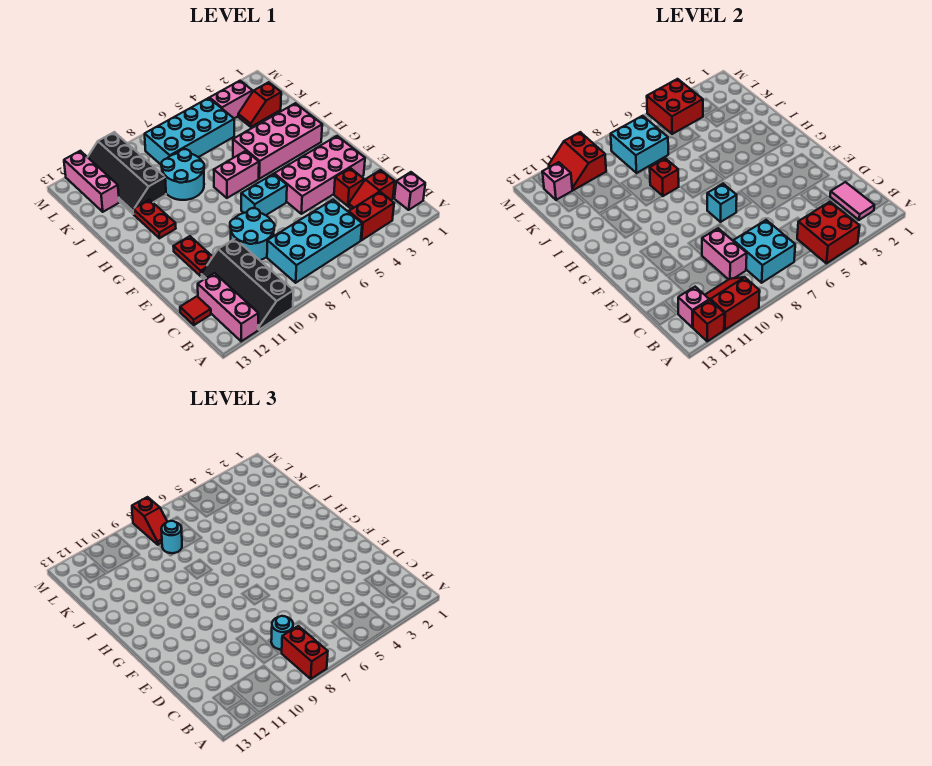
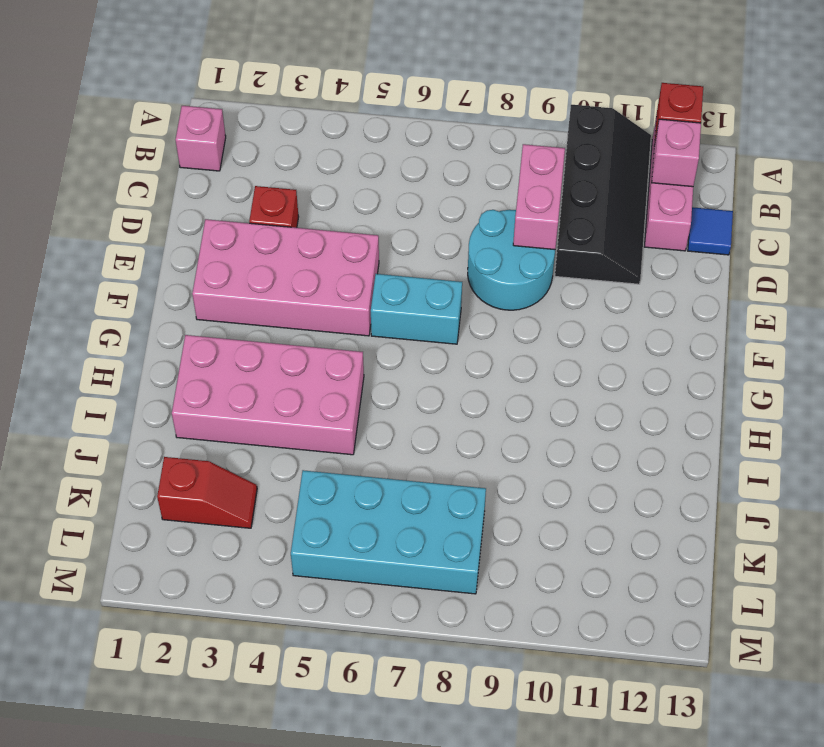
blue tile C13 level 1 -> red tile C13 level 1
none -> red brick B3:B4 level 1
none -> cyan brick B5:C8 level 1
none -> red slope C2:C3 level 1 top 2
none -> red plate E11:F11 level 1

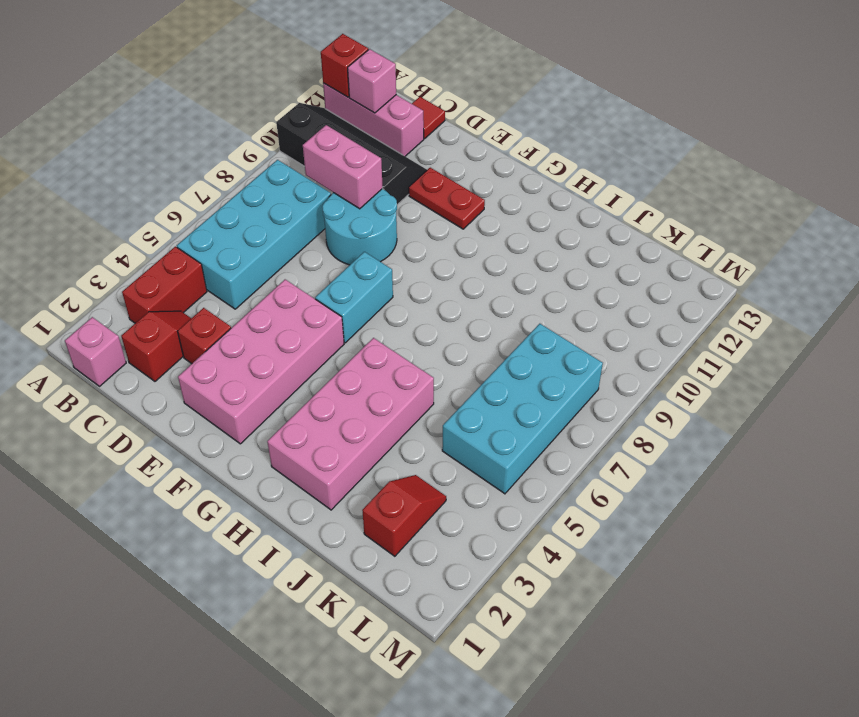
none -> pink brick H6:H7 level 1
none -> red plate H11:I11 level 1
none -> cyan round brick I8:J9 level 1
none -> black slope J10:M11 level 1 top 10

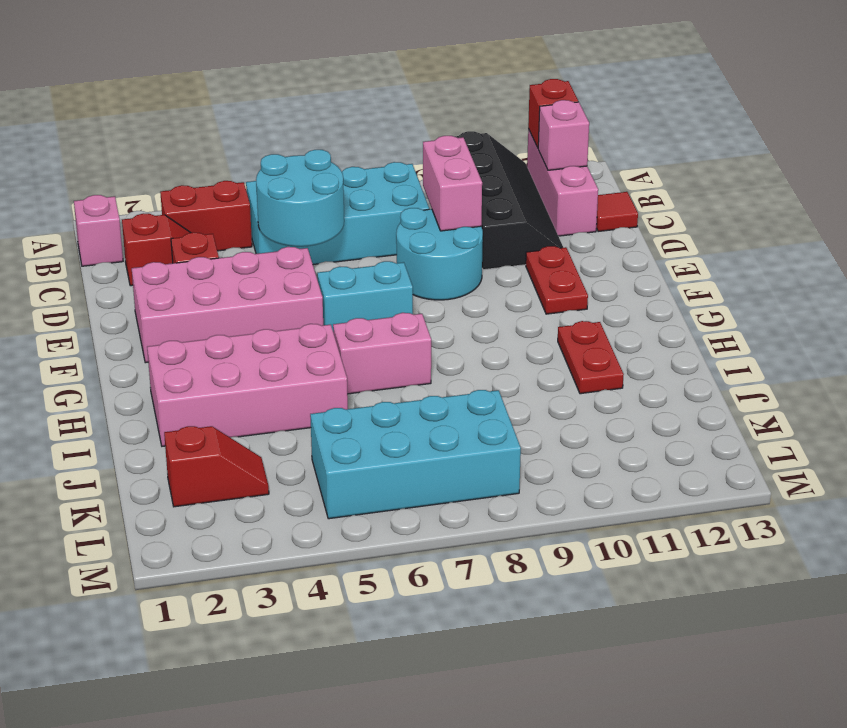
cyan round brick C5:D6 level 2 -> cyan round brick I8:J9 level 1
none -> black slope J10:M11 level 1 top 10
none -> pink brick K12:M12 level 1
none -> pink brick L3:L4 level 1
none -> red brick A4:B5 level 2

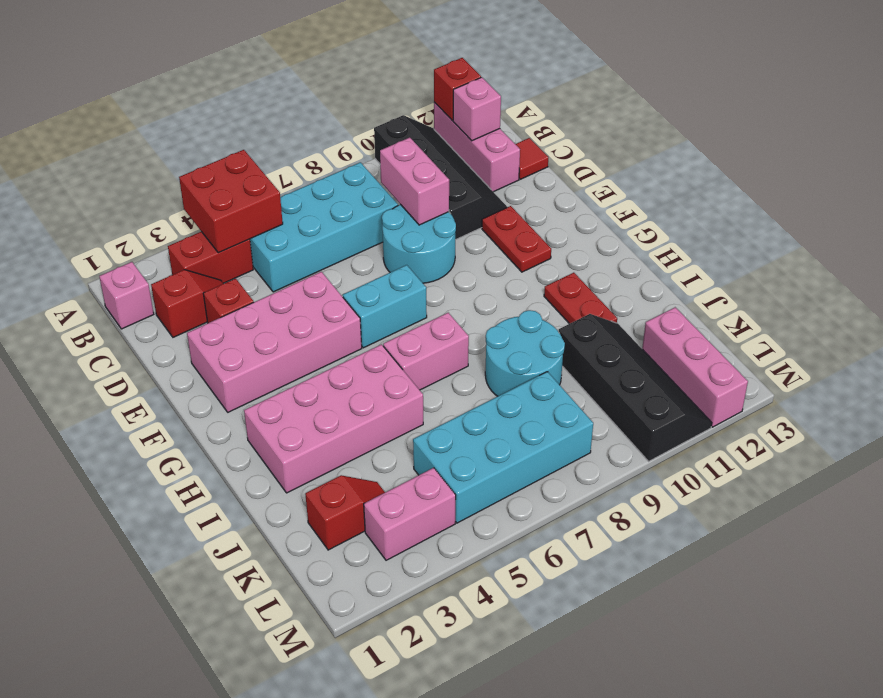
none -> red slope A10:B11 level 2 top A
none -> pink tile B2:C2 level 2
none -> cyan brick B7:C8 level 2
none -> cyan brick F7 level 2

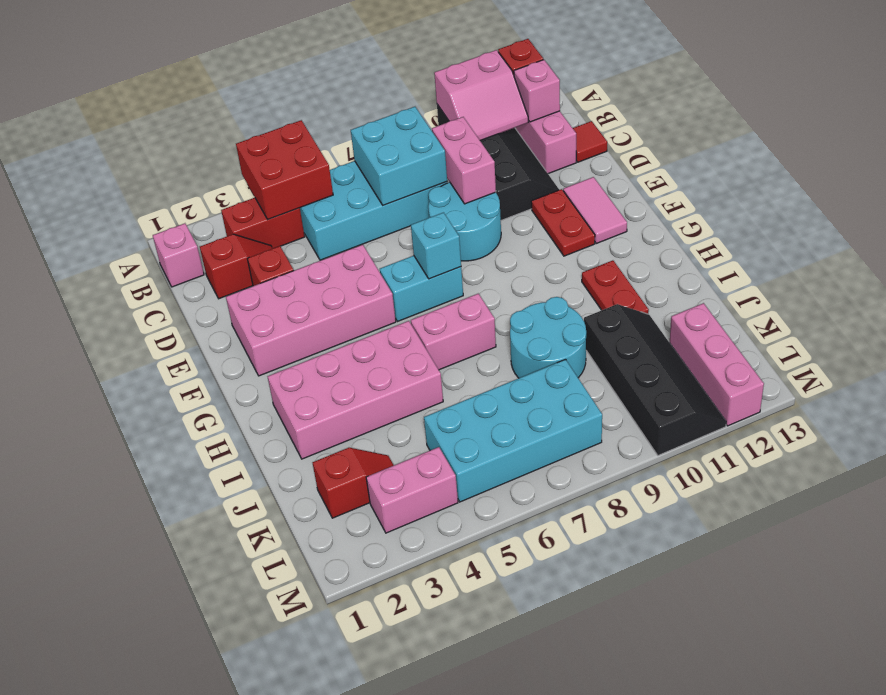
pink slope A10:B11 level 2 top A -> red slope A10:B11 level 2 top A
pink tile E12:F12 level 1 -> pink tile B2:C2 level 2
none -> red brick I8 level 2
none -> cyan brick K7:L8 level 2
none -> red brick L4:M5 level 2
none -> red slope L10:M11 level 2 top 10

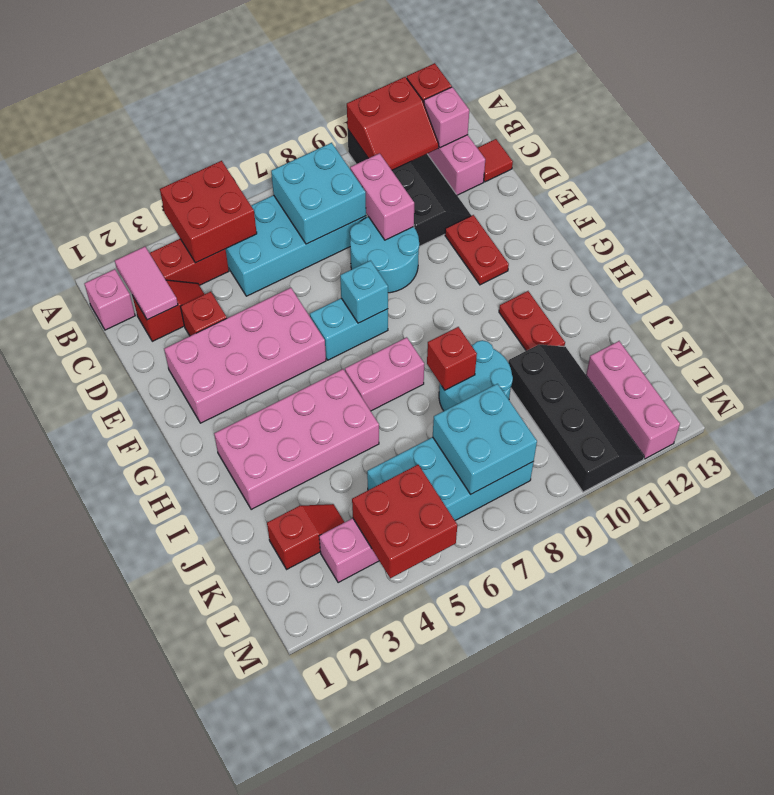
none -> red slope L10:M11 level 2 top 10
none -> pink brick L12 level 2
none -> red brick A8:B8 level 3
none -> cyan round brick C8 level 3

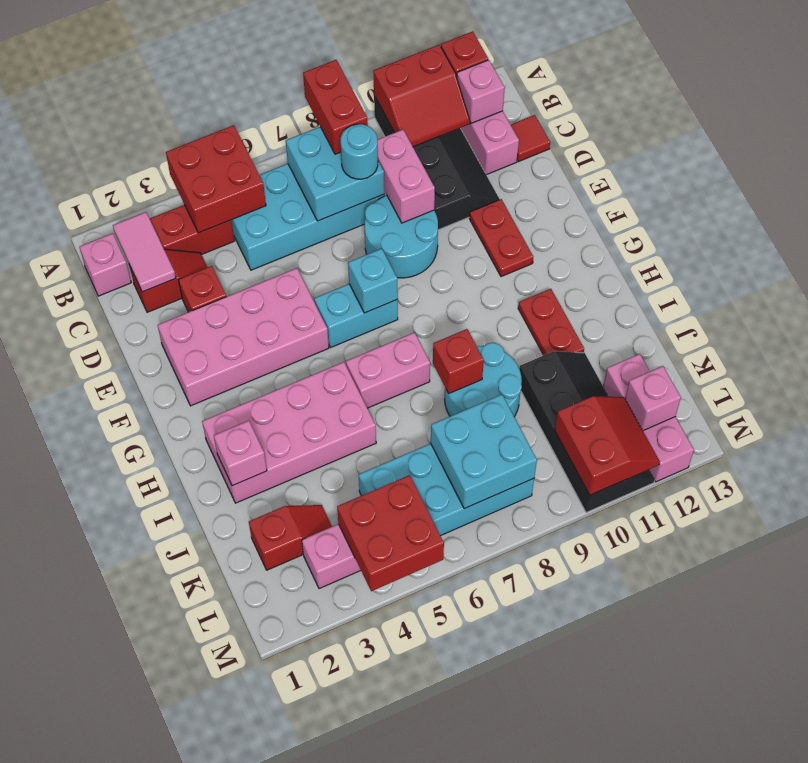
pink brick I2 level 2 -> none
none -> cyan round brick K8 level 3
none -> red slope L8:M8 level 3 top M

